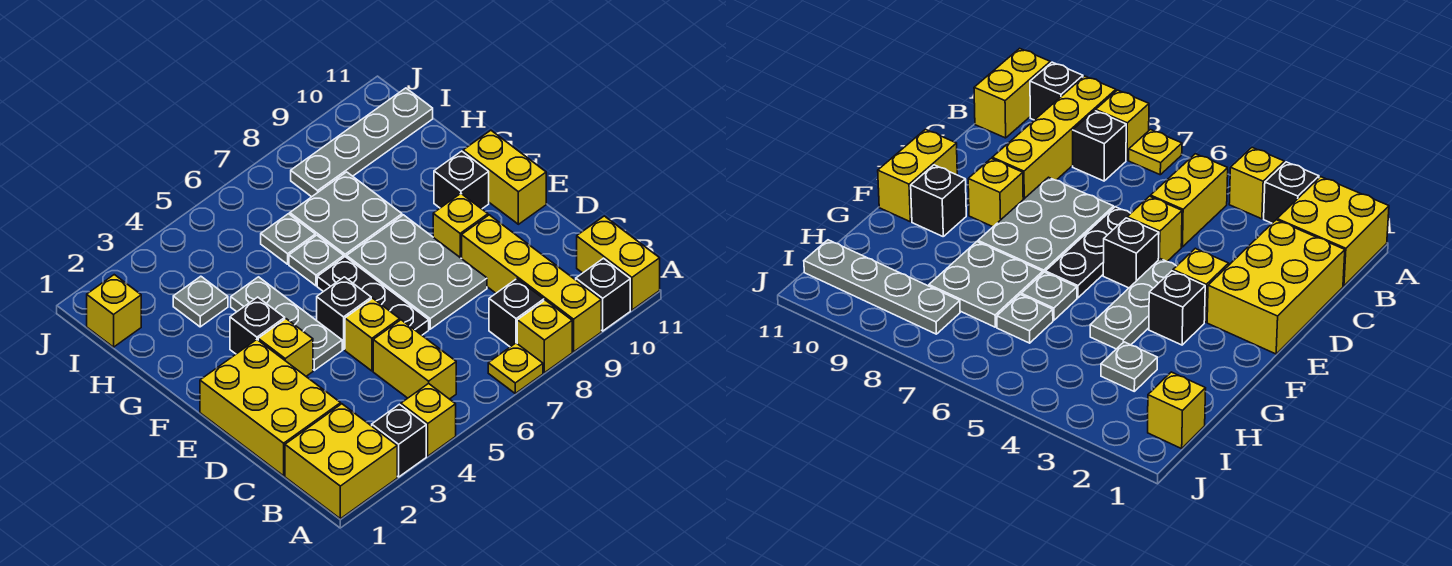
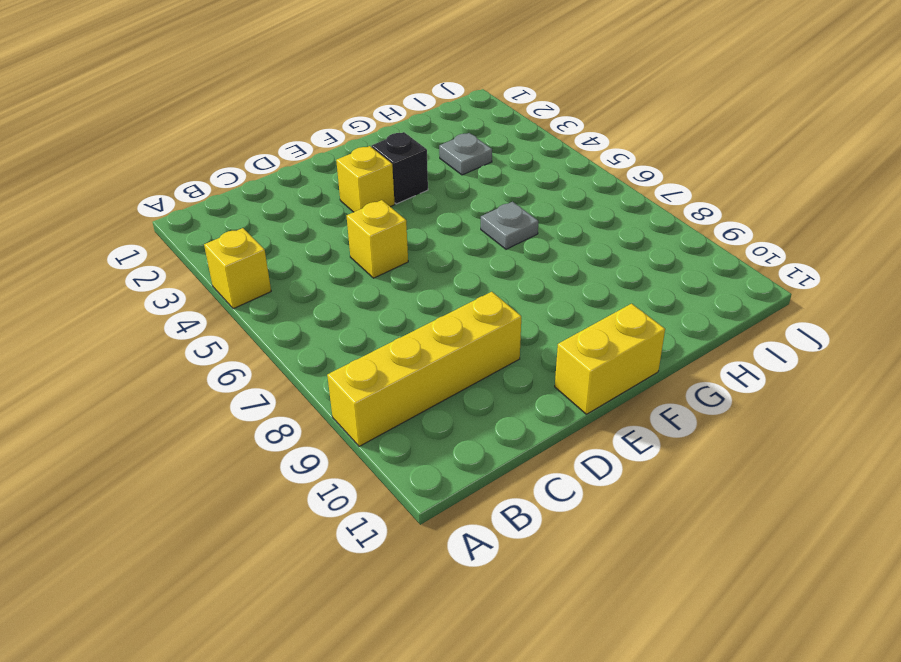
none -> yellow brick A1:B2 level 1
none -> black brick A3 level 1
none -> yellow plate A7 level 1

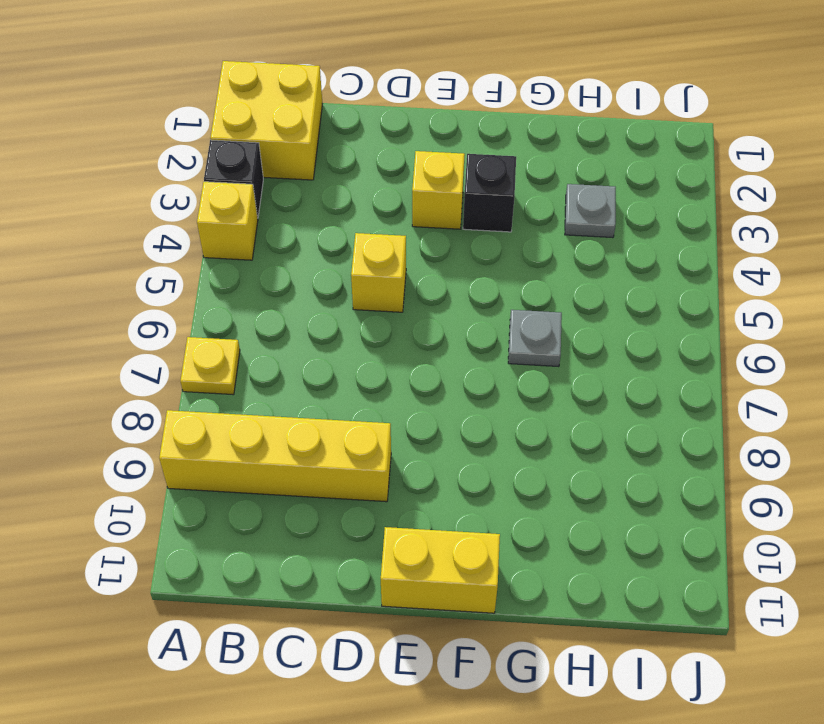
none -> yellow brick A8 level 1
none -> black brick A10 level 1
none -> yellow brick A11:B11 level 1

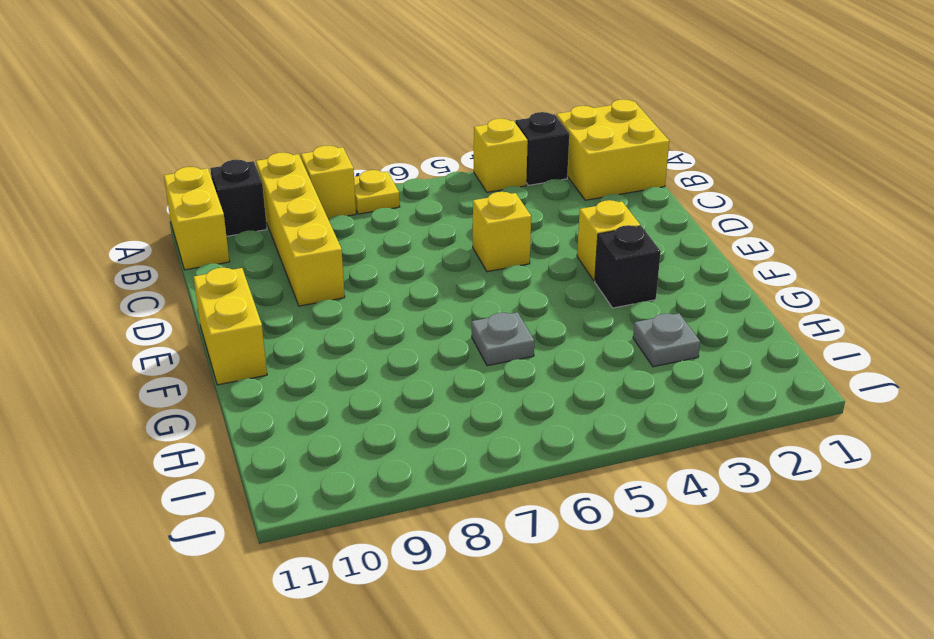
none -> yellow brick B5:C5 level 1
none -> black brick B8 level 1
none -> yellow brick C1:E2 level 1

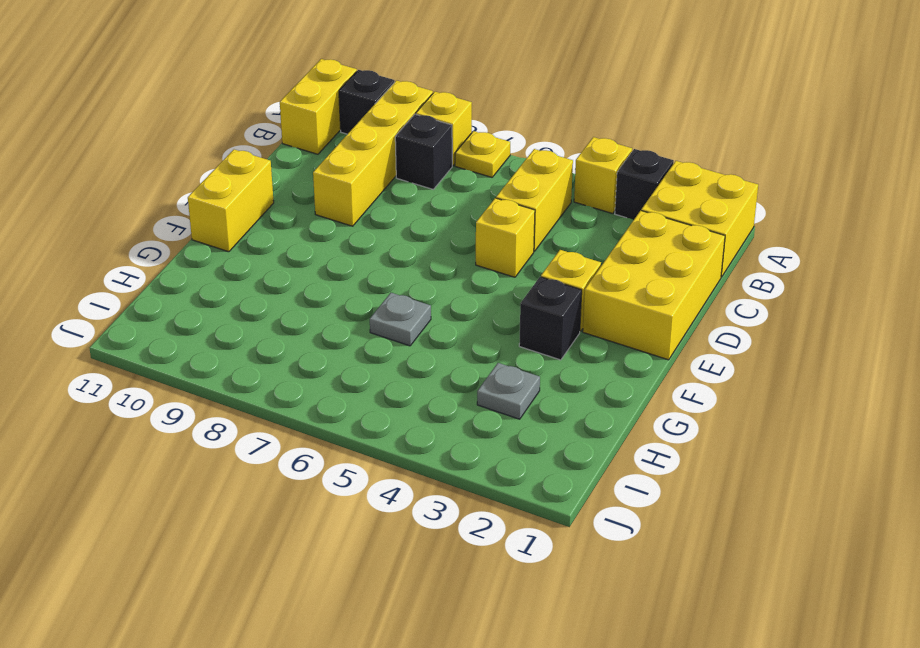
none -> black plate D6:F6 level 1
none -> grey plate D7:F8 level 1
none -> grey plate E4:G4 level 1

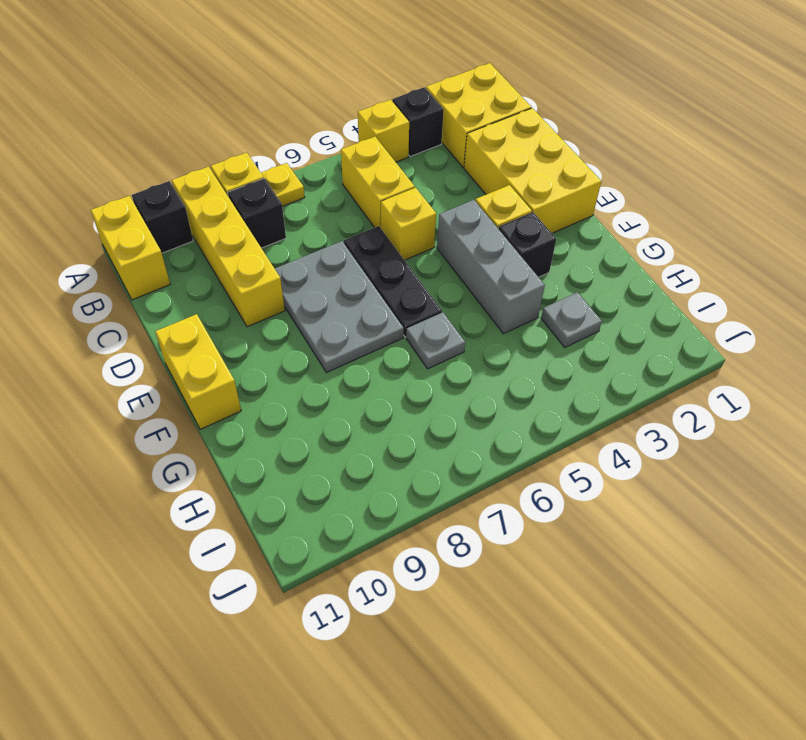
grey brick E4:G4 level 1 -> grey plate E4:G4 level 1
none -> black brick E5 level 1
none -> yellow brick E9 level 1
none -> black brick F10 level 1

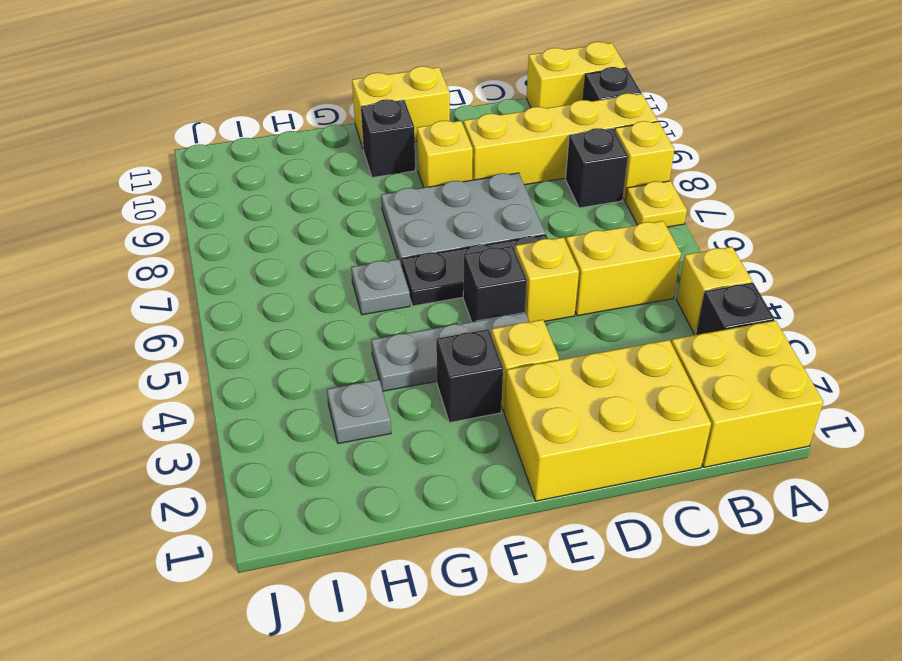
none -> grey plate G7:H8 level 1
none -> grey plate H6 level 1
none -> yellow brick I1 level 1

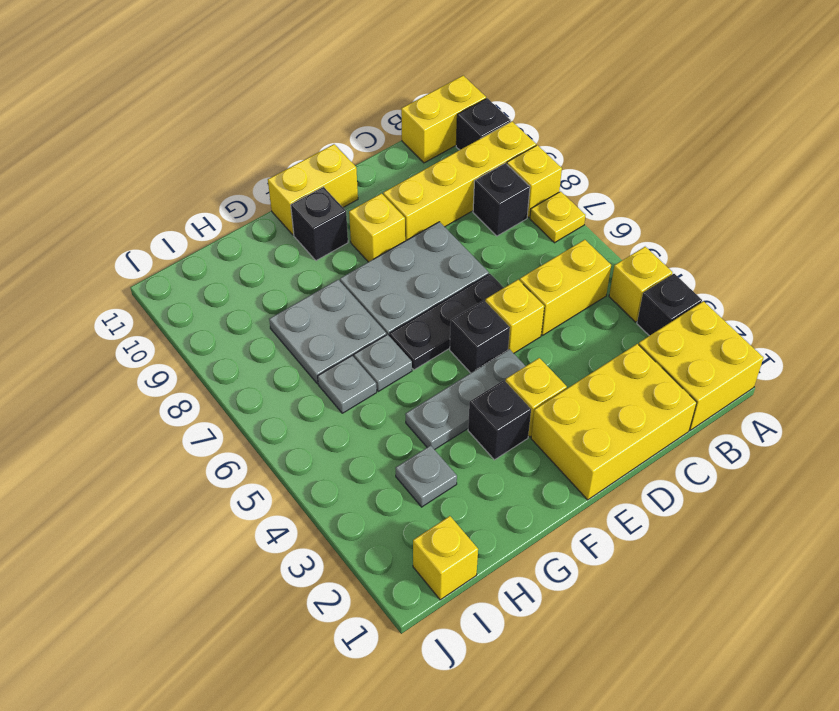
none -> grey plate I8:I11 level 1

